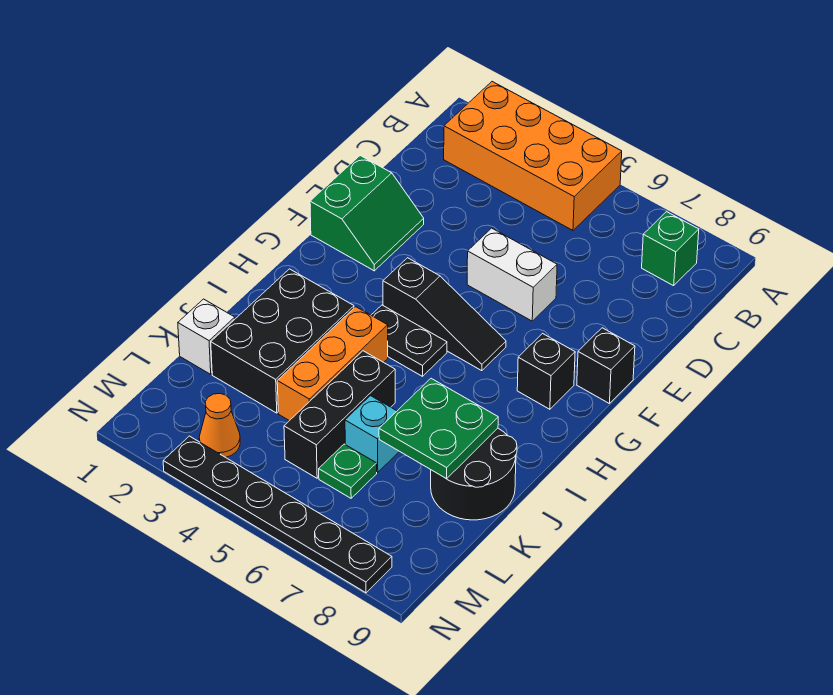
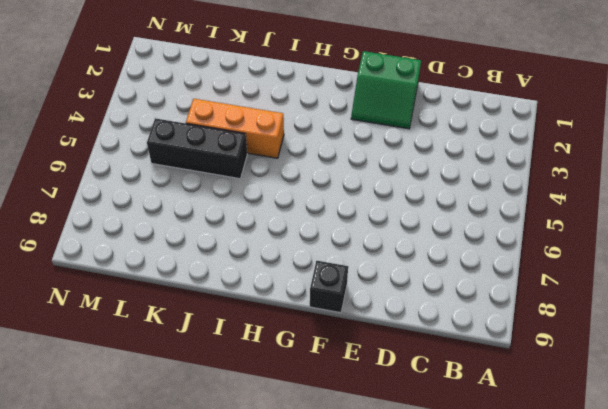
none -> orange brick A2:B5 level 1
none -> green brick B8 level 1
none -> white brick E5:E6 level 1

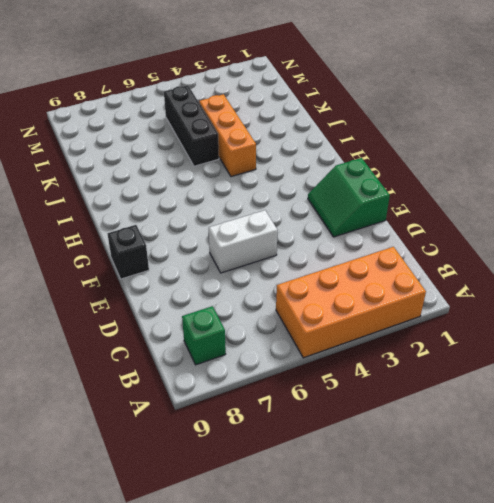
none -> black slope G4:G6 level 1 top 4
none -> black brick G8 level 1
none -> black plate H4:H5 level 1

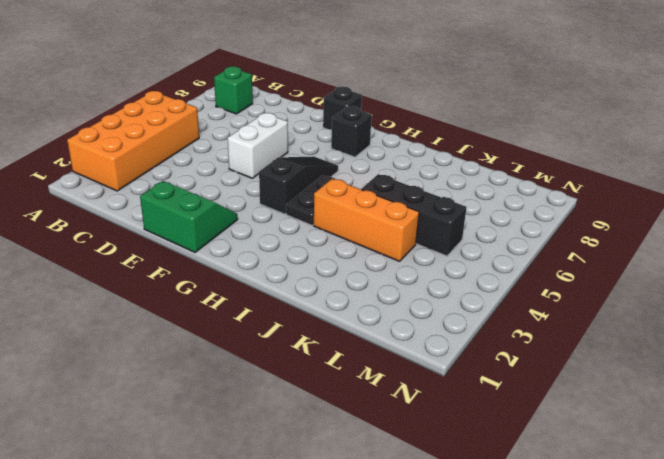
none -> black brick I2:K3 level 1
none -> black round brick J8:K9 level 1
none -> white brick K1 level 1

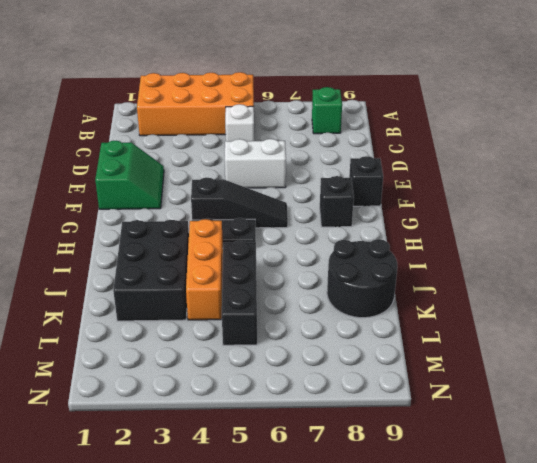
white brick C5 level 1 -> white brick K1 level 1
none -> cyan brick K6 level 1
none -> green plate L6 level 1
none -> orange cone M3 level 1

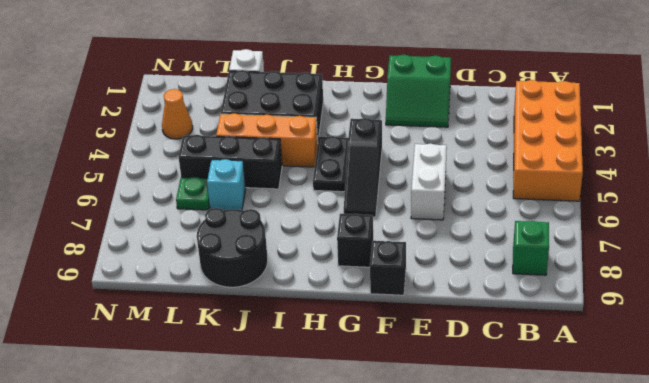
none -> black plate N3:N8 level 1
none -> green plate J7:K8 level 2

